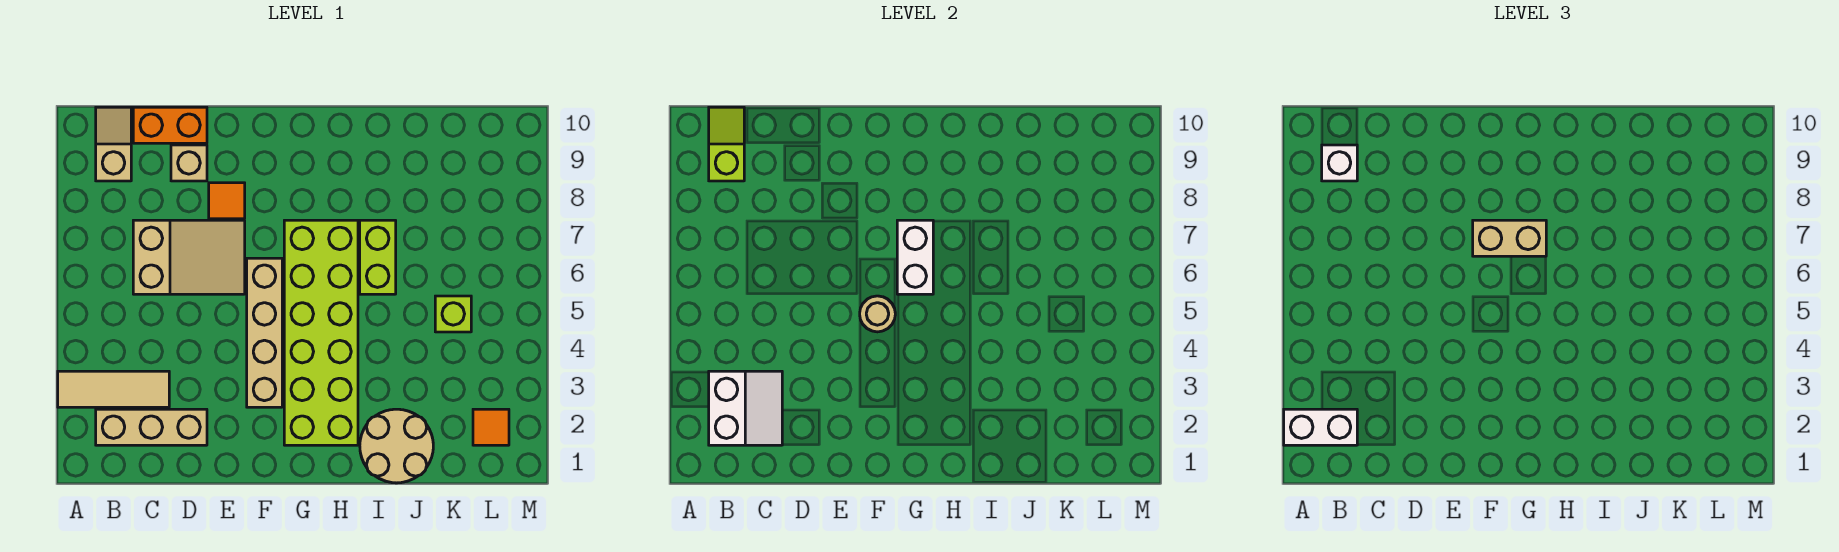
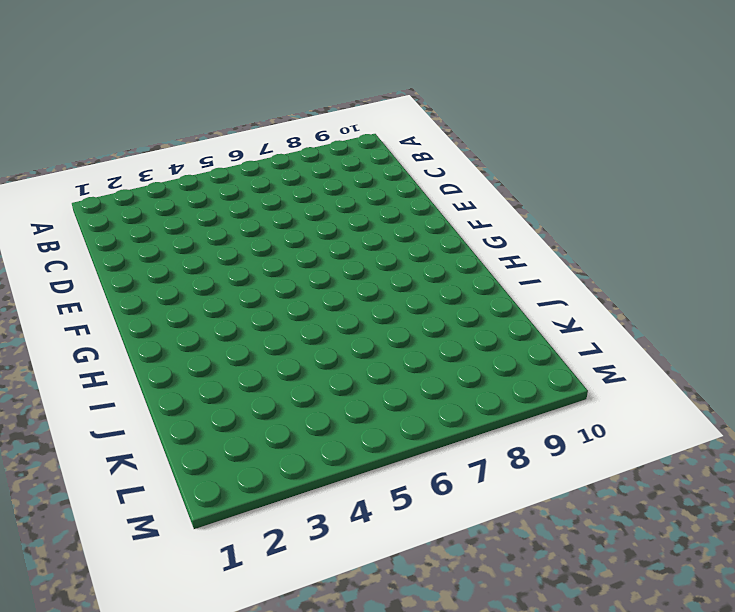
none -> tan tile A3:C3 level 1
none -> tan brick B2:D2 level 1
none -> tan slope B9:B10 level 1 top 9

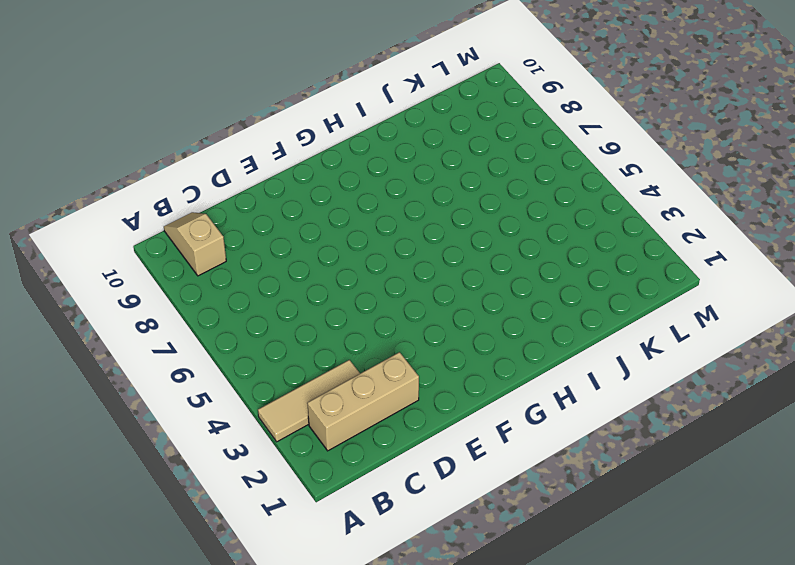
none -> tan slope C6:E7 level 1 top C
none -> orange brick C10:D10 level 1
none -> tan brick D9 level 1

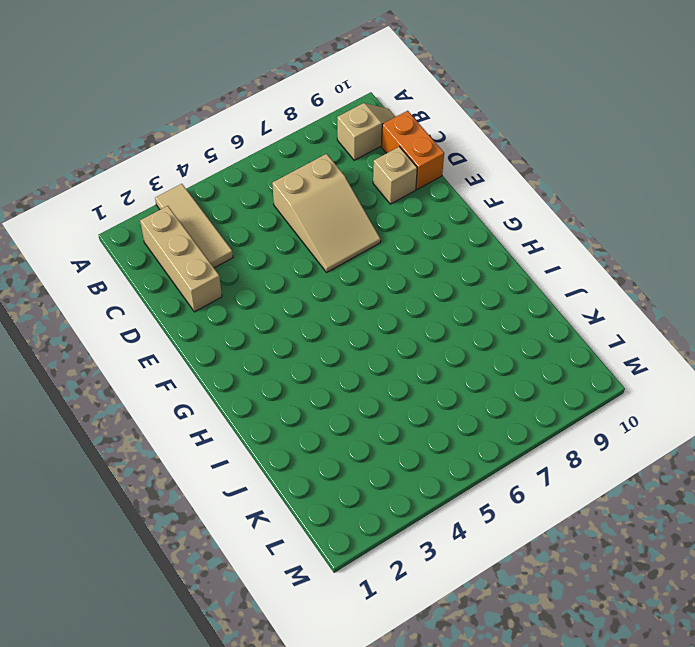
none -> orange tile E8 level 1
none -> tan brick F3:F6 level 1
none -> lime brick G2:H7 level 1

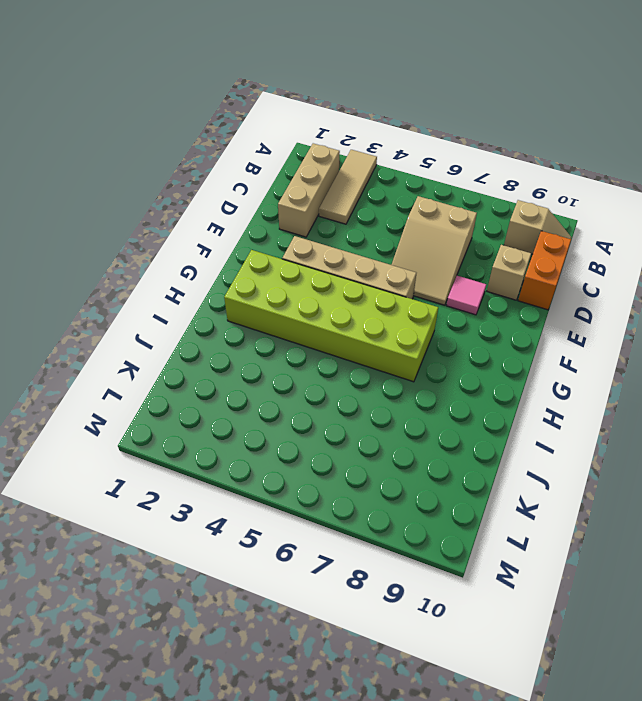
pink tile E8 level 1 -> orange tile E8 level 1
none -> tan round brick I1:J2 level 1
none -> lime brick I6:I7 level 1
none -> lime brick K5 level 1

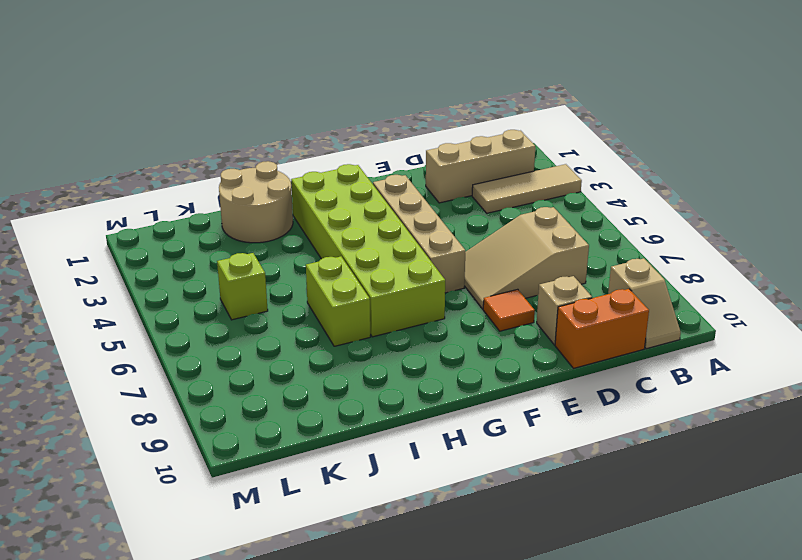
none -> orange tile L2 level 1
none -> white slope B2:C3 level 2 top B
none -> lime slope B9:B10 level 2 top 9

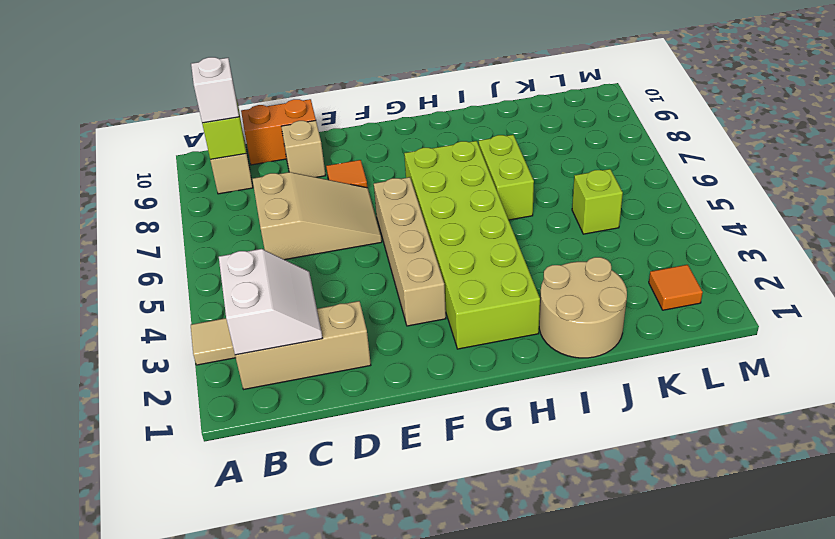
none -> tan round brick F5 level 2
none -> white brick G6:G7 level 2
none -> white brick A2:B2 level 3

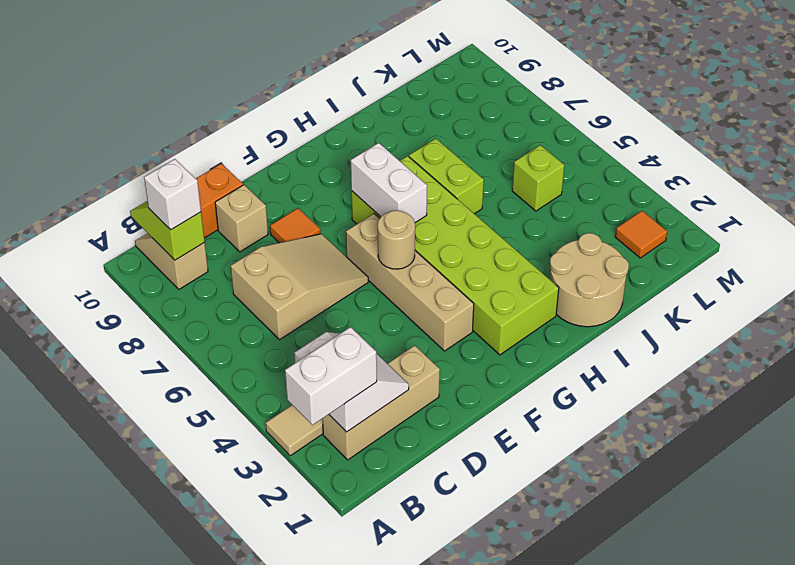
none -> tan brick F7:G7 level 3

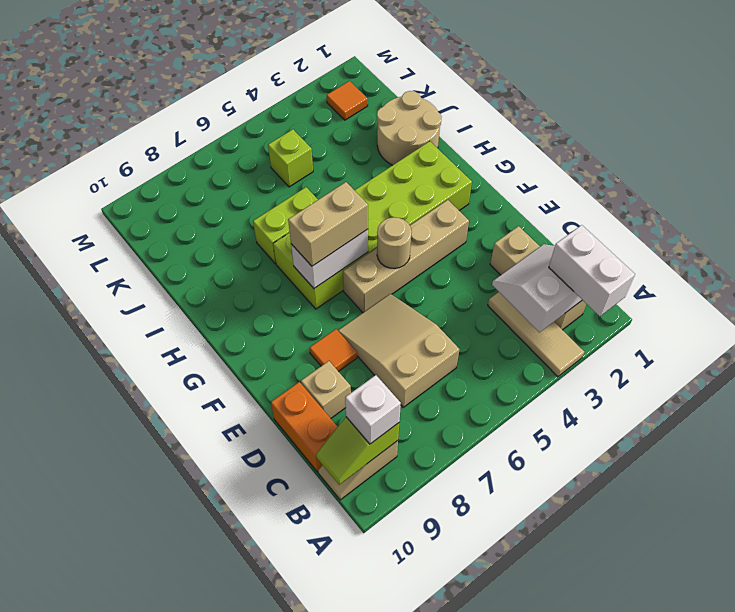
tan brick G6:G7 level 3 -> tan brick F7:G7 level 3

